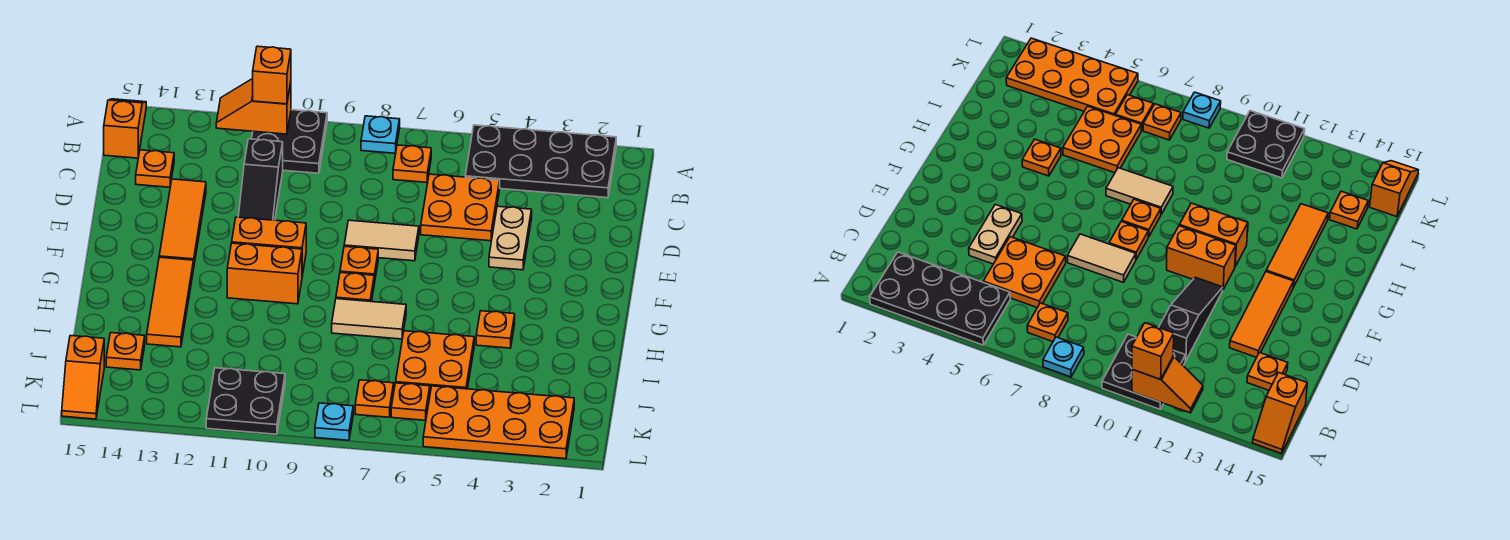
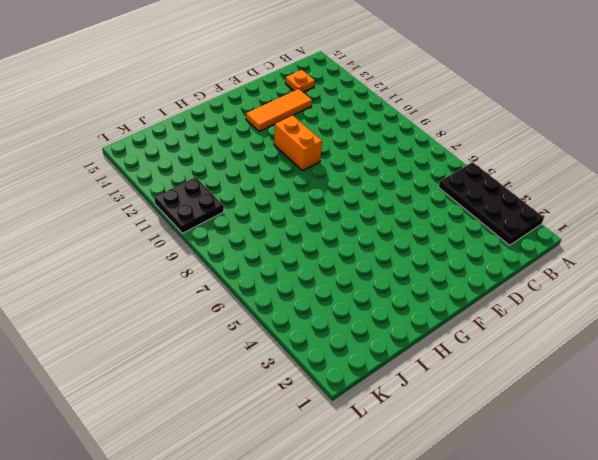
none -> cyan plate A8 level 1
none -> black plate A10:B11 level 1
none -> orange slope A15:B15 level 1 top B

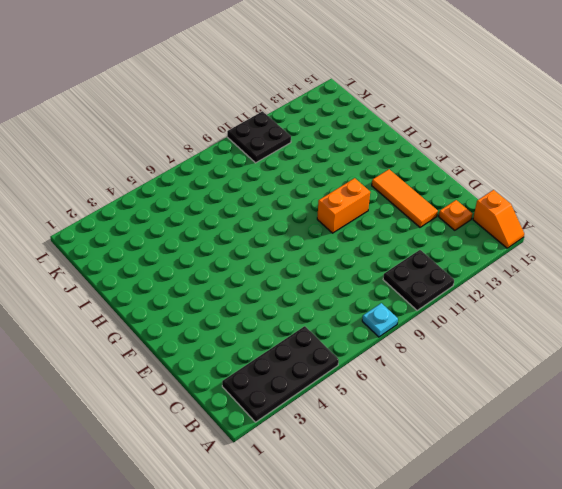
none -> orange plate B7 level 1
none -> orange plate C5:D6 level 1
none -> black slope C11:E11 level 1 top C

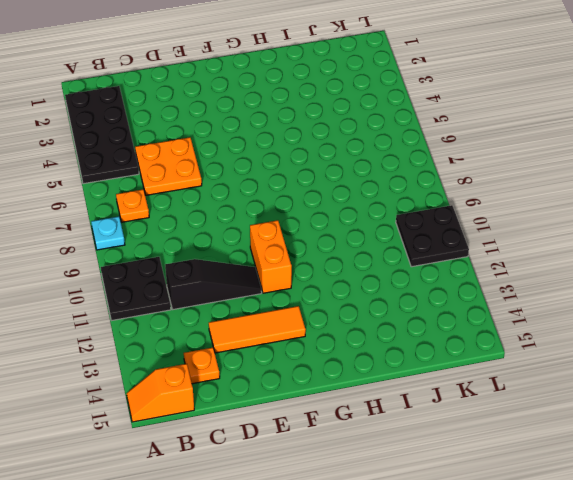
none -> tan plate D4:E4 level 1
none -> tan tile E7:E8 level 1
none -> orange plate F8 level 1

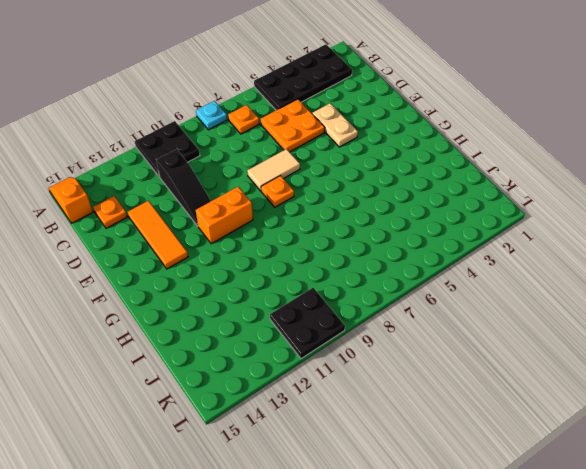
none -> orange plate G8 level 1
none -> orange brick G10:G11 level 1
none -> orange tile G13:I13 level 1

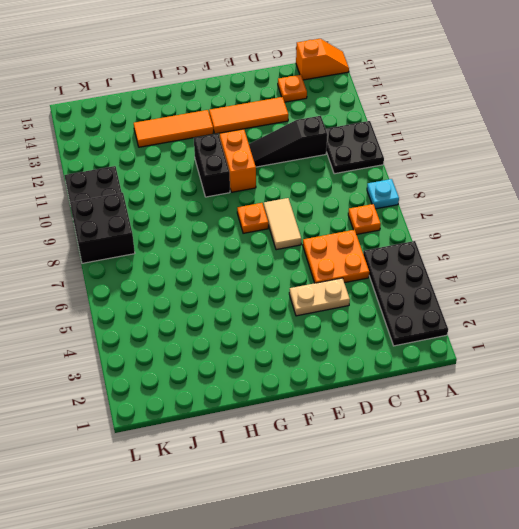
black brick G10:G11 level 1 -> orange brick G10:G11 level 1
black brick K8:L9 level 1 -> cyan plate L8 level 1
none -> orange plate G8 level 1
none -> orange plate H4 level 1
none -> tan tile H7:H8 level 1

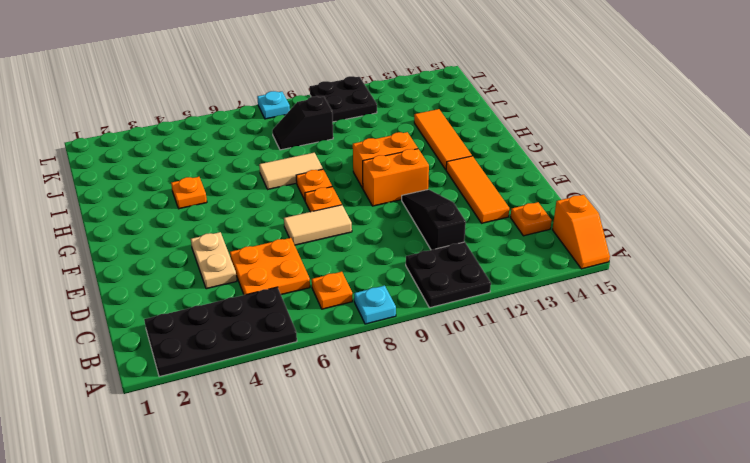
black slope J8:J9 level 1 top 9 -> none
none -> orange plate I5:J6 level 1
none -> orange plate J14 level 1
none -> orange plate K2:L5 level 1

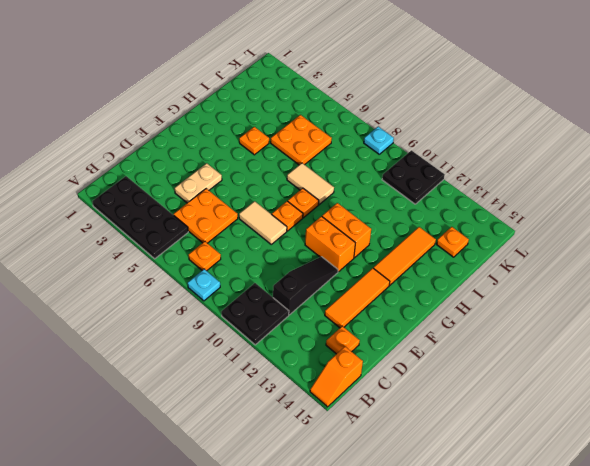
none -> orange plate K2:L5 level 1
none -> orange plate K6 level 1
none -> orange plate K7 level 1

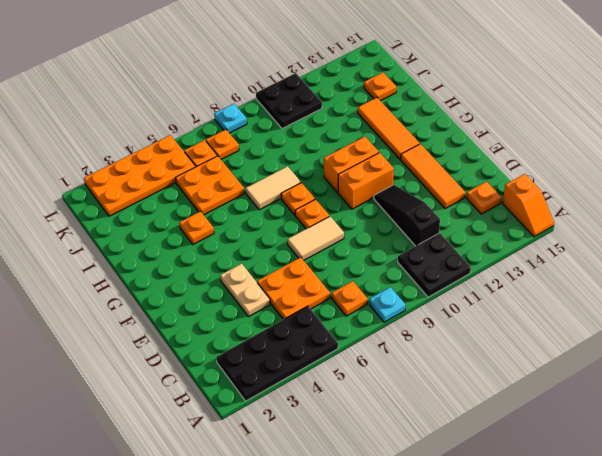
none -> orange slope K15:L15 level 1 top K
none -> orange slope A11:A12 level 2 top 11
none -> orange brick A11 level 3

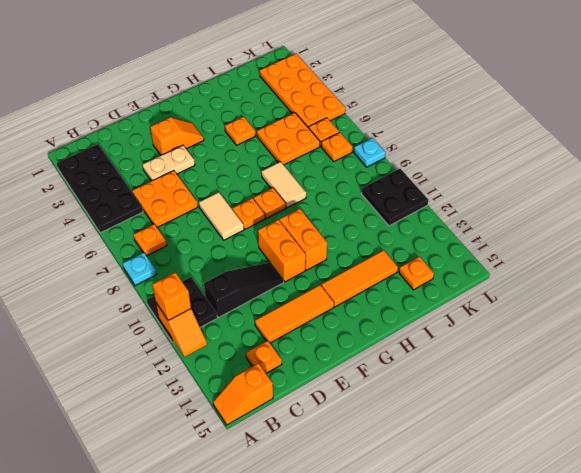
orange slope E3:F3 level 1 top E -> orange slope K15:L15 level 1 top K

